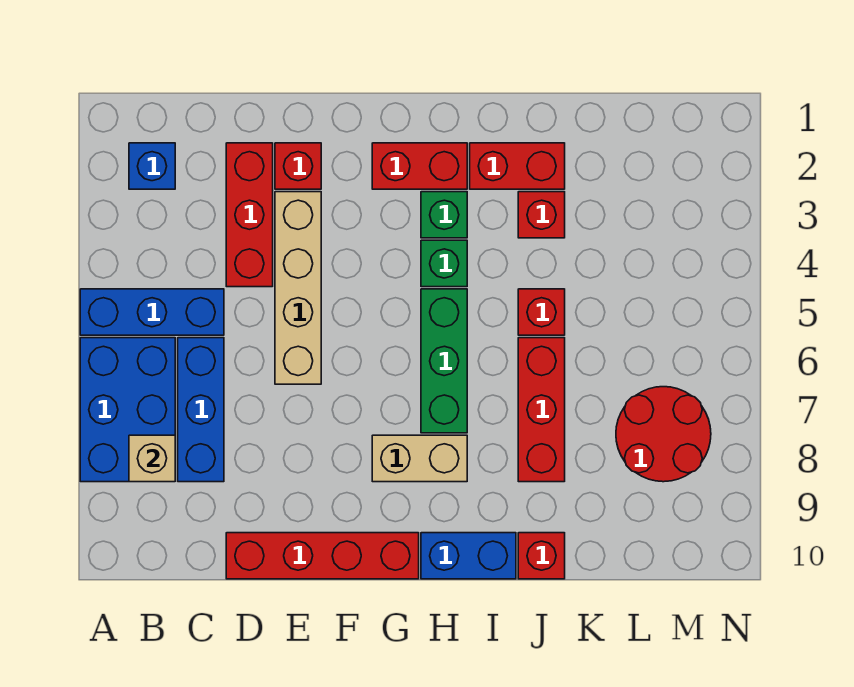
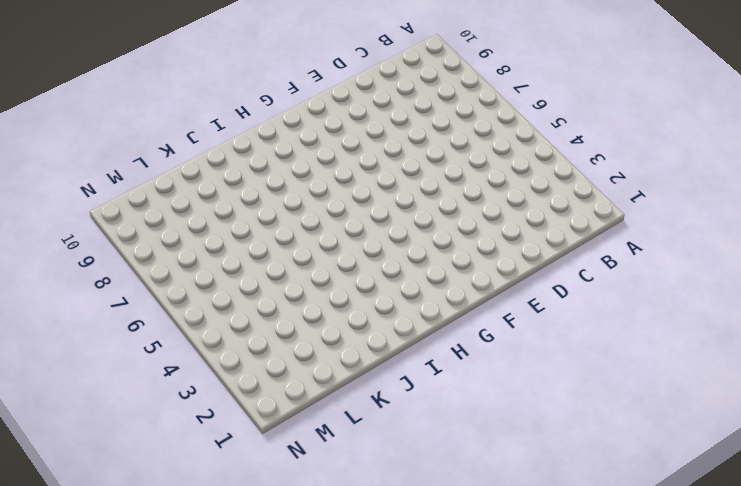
none -> blue brick A5:C5 level 1
none -> blue brick A6:B8 level 1
none -> blue brick B2 level 1

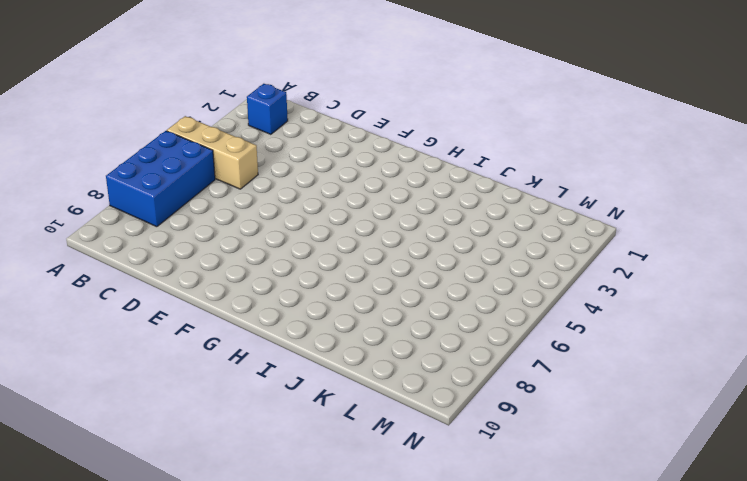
tan brick A5:C5 level 1 -> blue brick A5:C5 level 1
none -> blue brick C6:C8 level 1
none -> red brick D2:D4 level 1
none -> red brick D10:G10 level 1

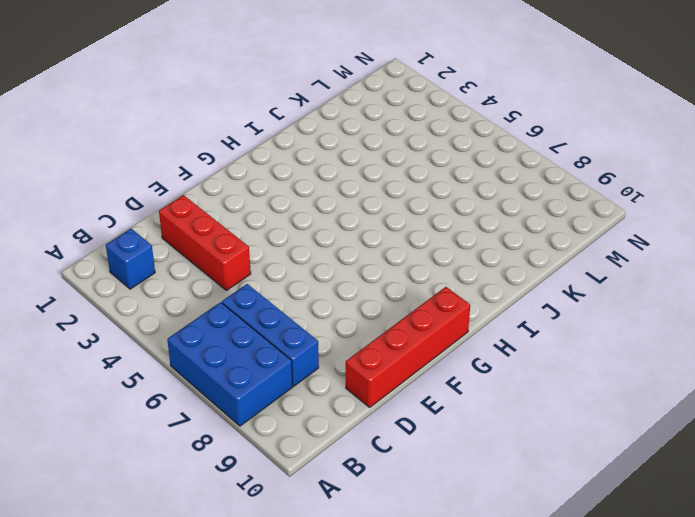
none -> blue brick A5:C5 level 1
none -> red brick E2 level 1
none -> tan brick E3:E6 level 1

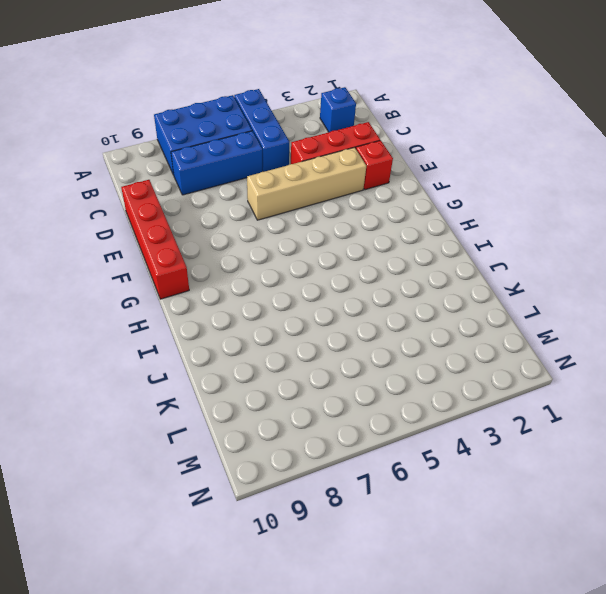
none -> red brick G2:H2 level 1
none -> tan brick G8:H8 level 1
none -> green brick H3 level 1

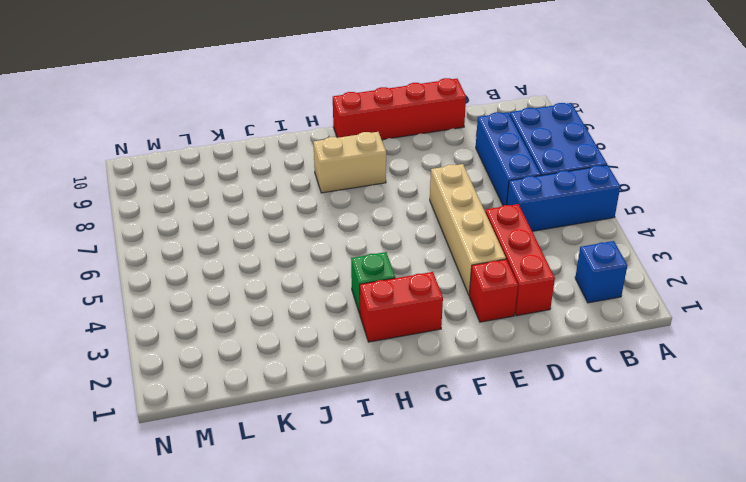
none -> green brick H4 level 1
none -> green brick H5:H7 level 1
none -> blue brick H10:I10 level 1

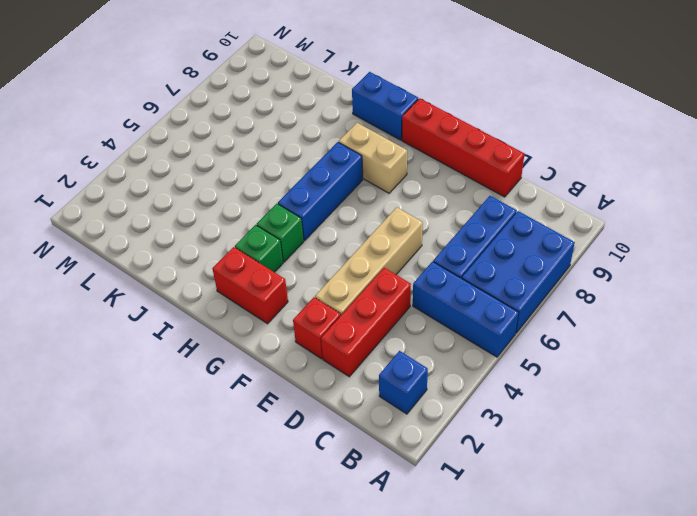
blue brick H5:H7 level 1 -> green brick H5:H7 level 1
none -> red brick I2:J2 level 1
none -> red brick J3 level 1
none -> red brick J5 level 1

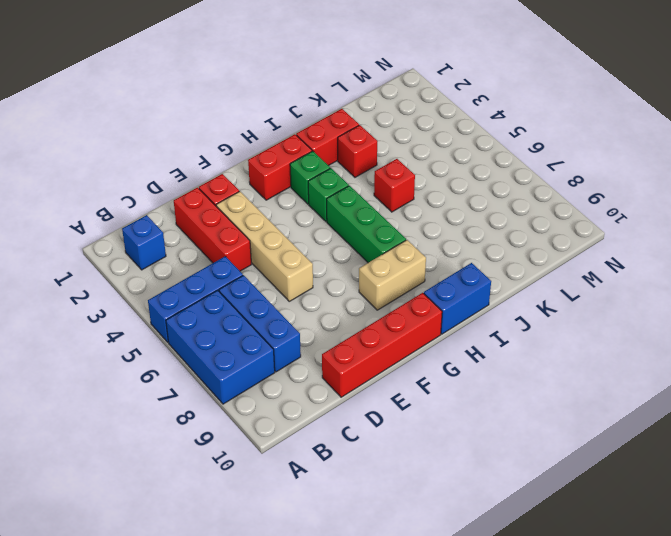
none -> red brick J6:J8 level 1
none -> red brick J10 level 1
none -> red round brick L7:M8 level 1

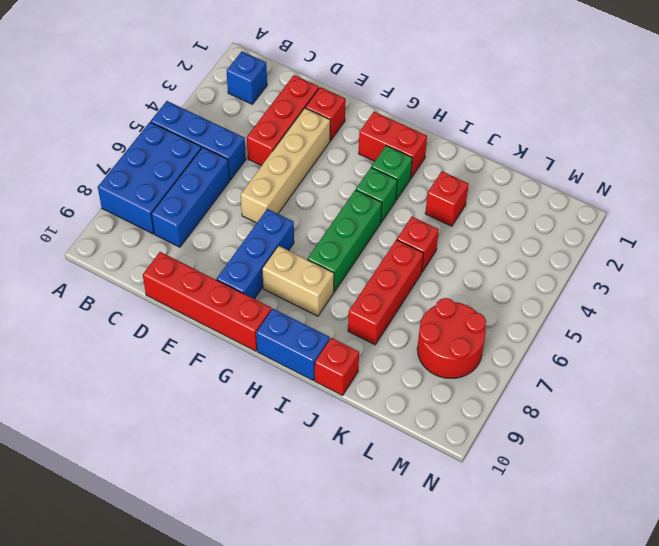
blue brick F7:F9 level 1 -> none
none -> red brick I2:J2 level 1
none -> tan brick B8 level 2

